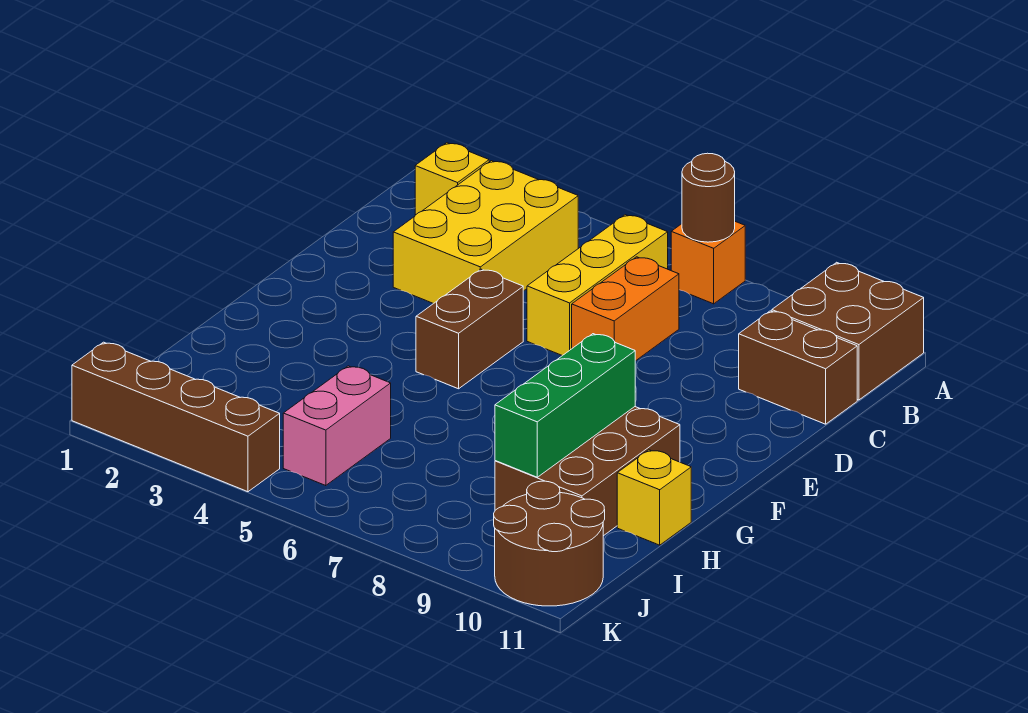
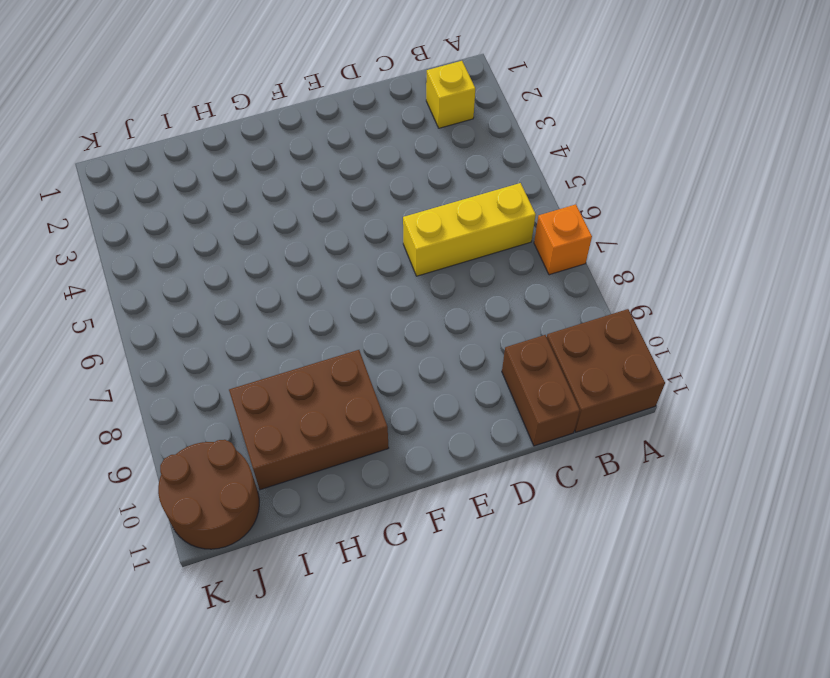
none -> yellow brick B3:D4 level 1
none -> orange brick C7:D7 level 1
none -> brown brick E5:F5 level 1

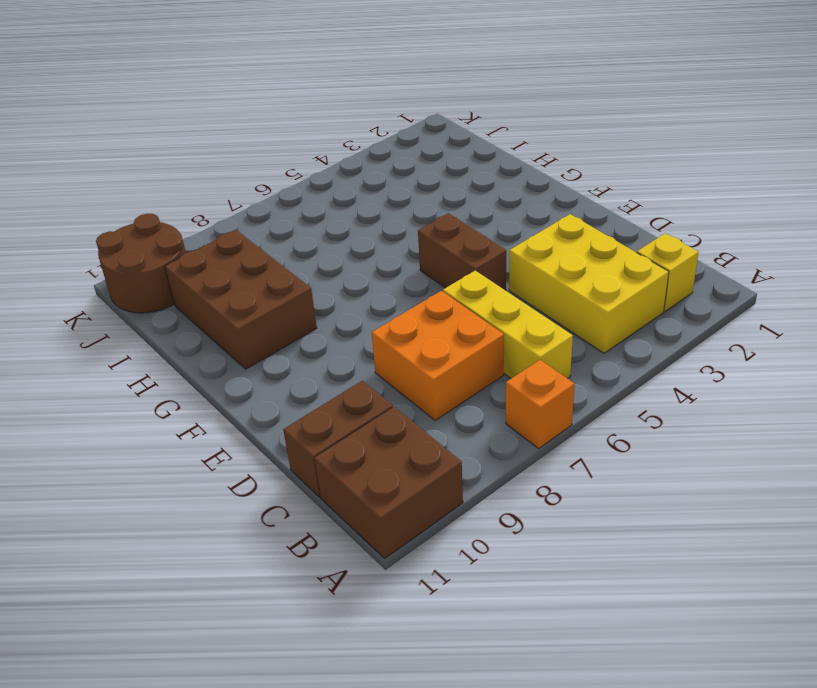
orange brick C7:D8 level 1 -> orange brick C7:D7 level 1
none -> yellow brick H11 level 1
none -> pink brick I5:J5 level 1
none -> brown brick K1:K4 level 1

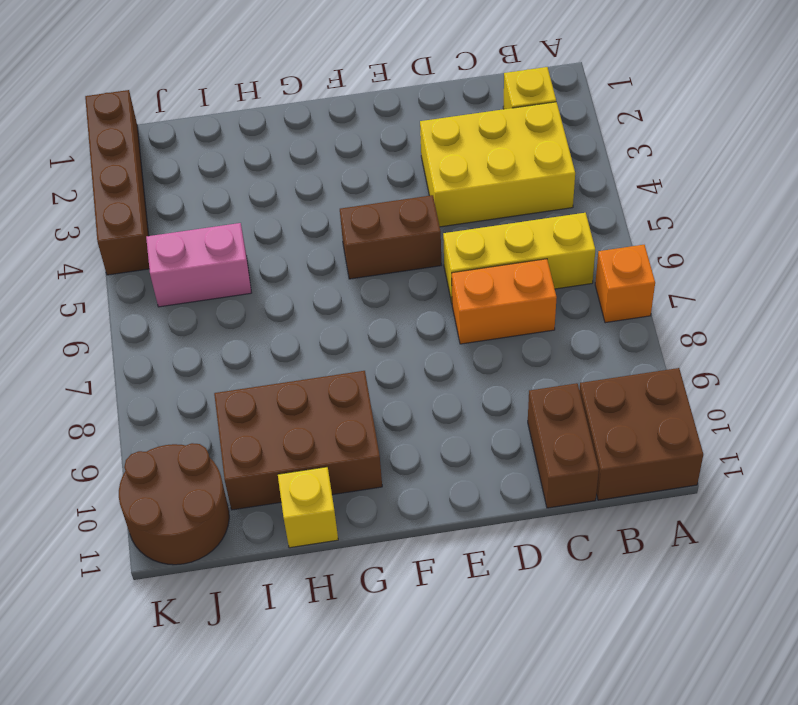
none -> brown round brick A7 level 2
none -> green brick G9:I9 level 2

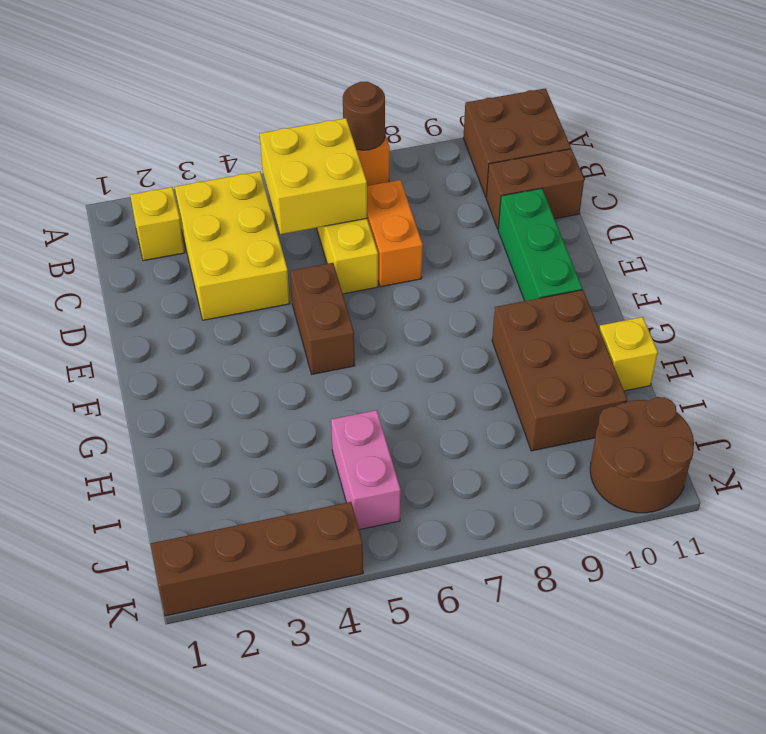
yellow brick B5:C6 level 2 -> none
green brick D10:F10 level 1 -> green brick G9:I9 level 2

